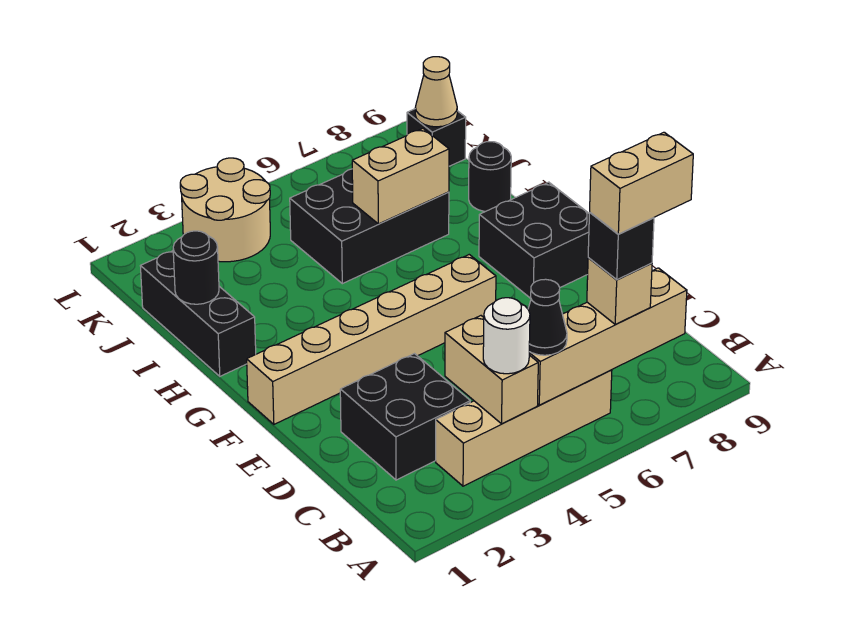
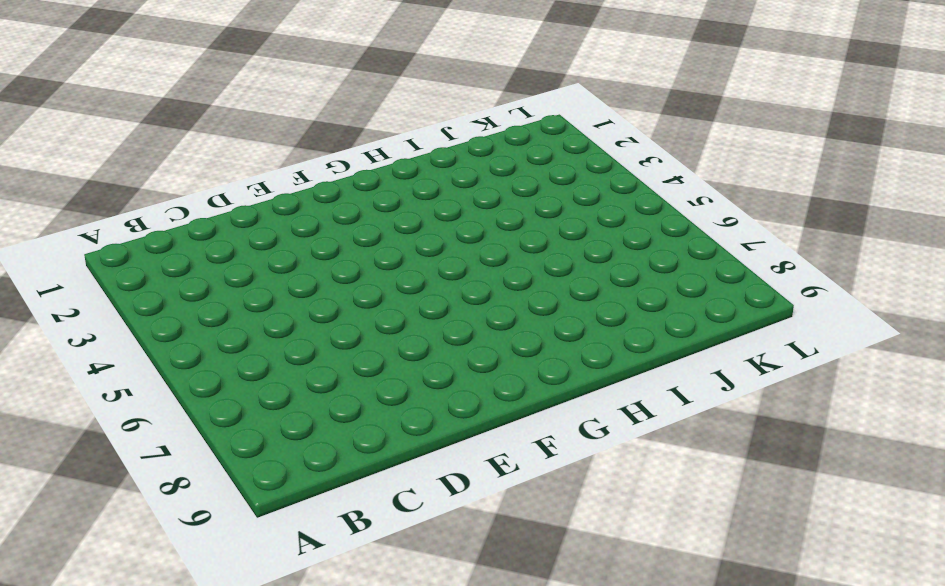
none -> tan brick B3:B6 level 1
none -> black brick C2:D3 level 1
none -> tan brick F1:F6 level 1

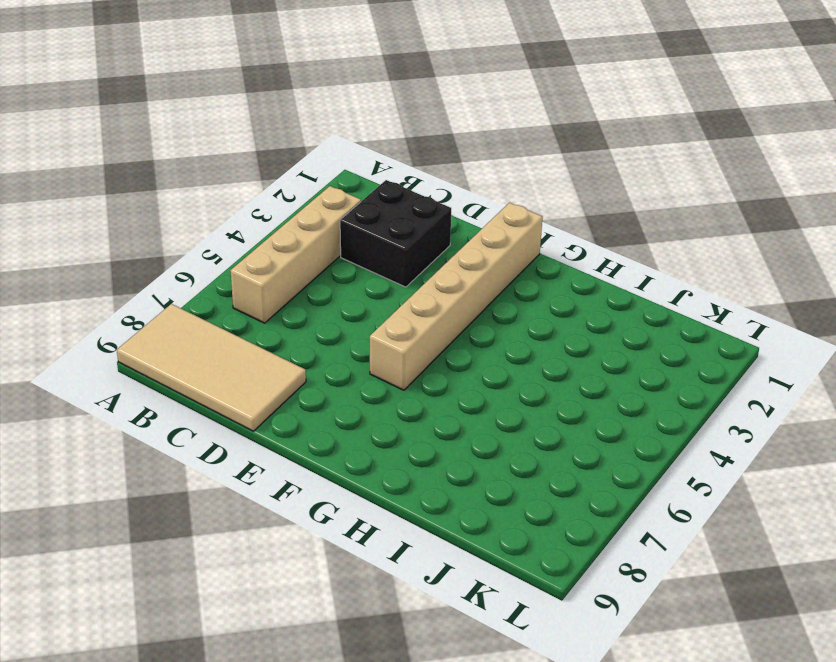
tan tile A8:D9 level 1 -> none
none -> black brick F8:G9 level 1
none -> black brick H1:J1 level 1
none -> black brick I5:J7 level 1

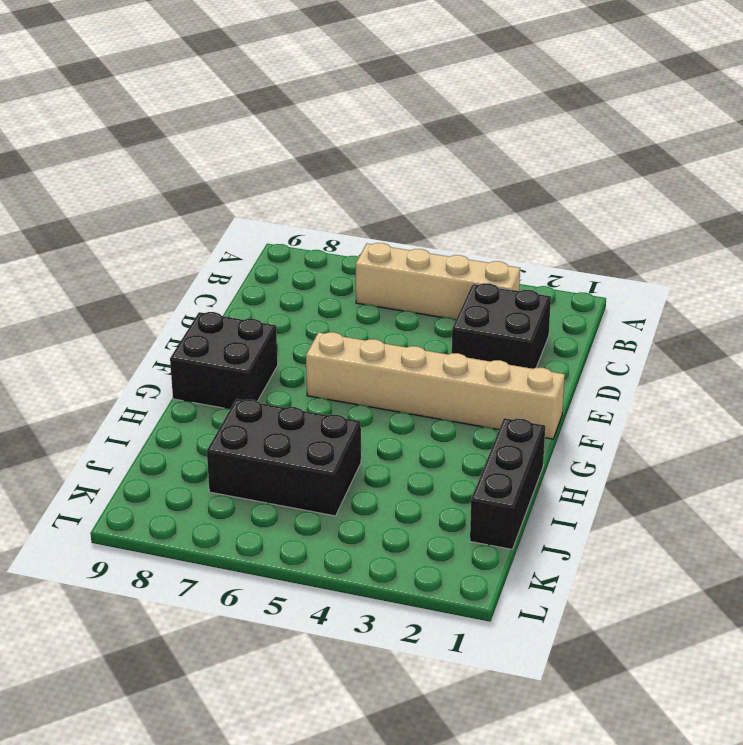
none -> black round brick I9 level 1
none -> tan round brick K3:L4 level 1
none -> black brick K9 level 1

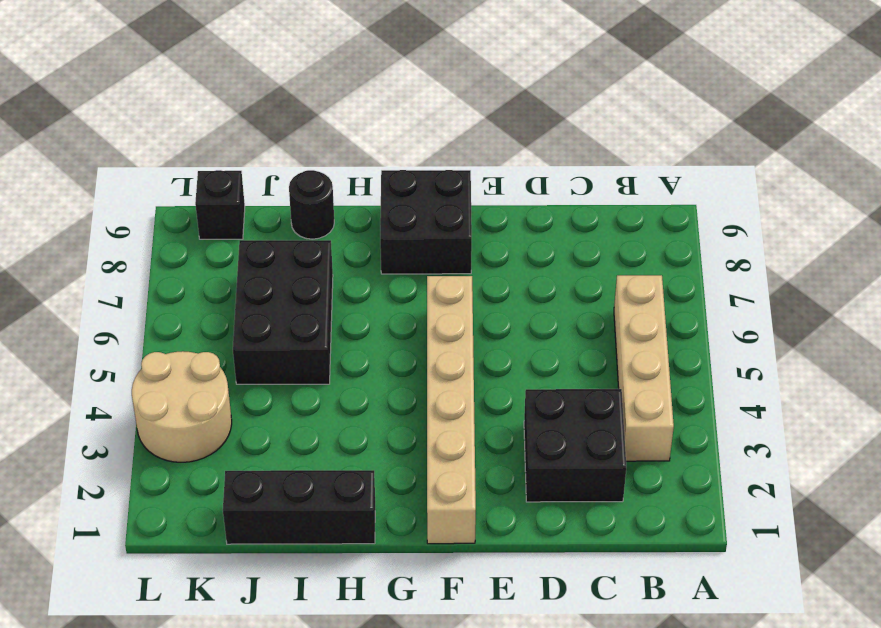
none -> tan brick B4:C4 level 2
none -> tan brick B5:B8 level 2
none -> black round brick I1 level 2

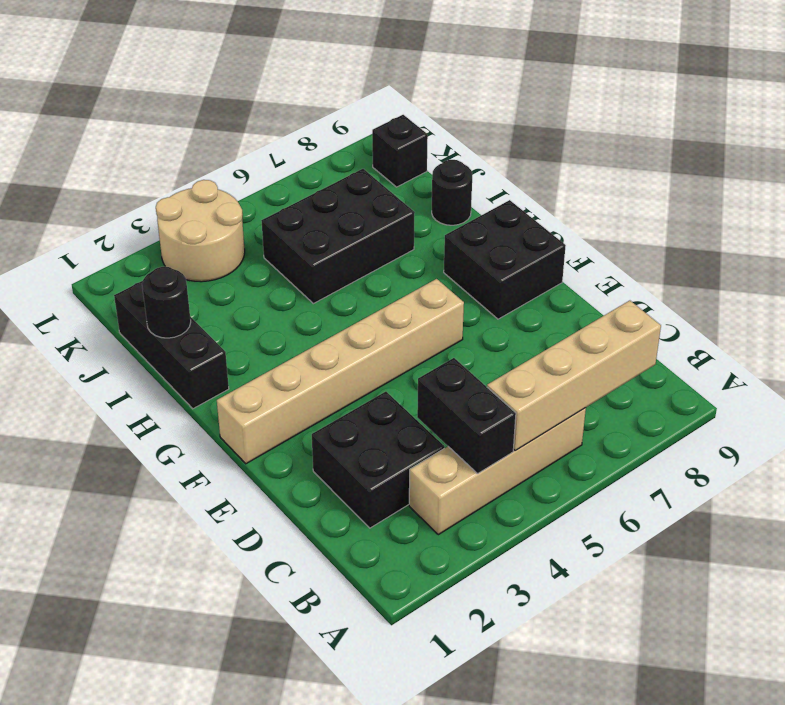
black brick B4:C4 level 2 -> tan brick B4:C4 level 2
none -> tan brick I6:I7 level 2
none -> tan cone K9 level 2
none -> white round brick B4 level 3

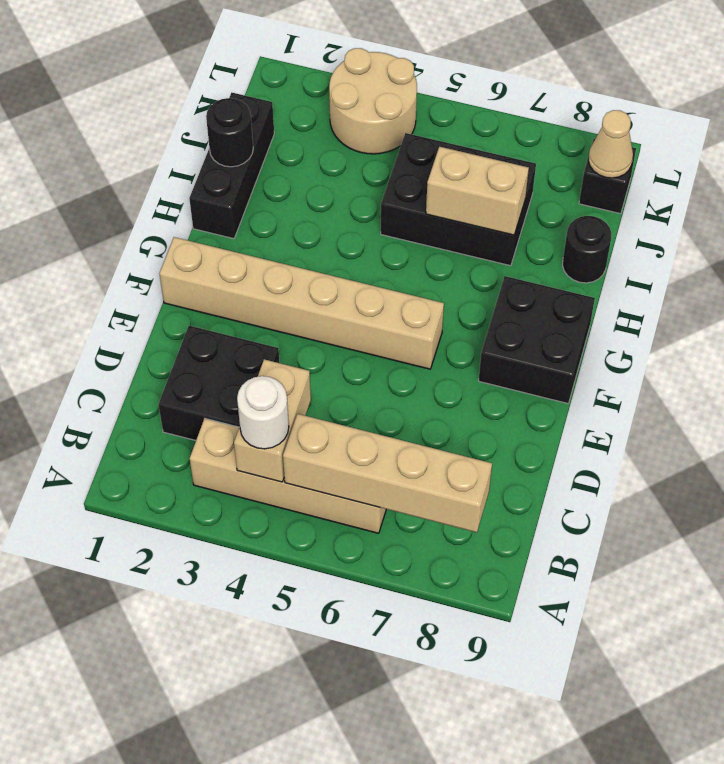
none -> black cone B5 level 3
none -> tan brick B7 level 3
none -> black brick B7 level 4

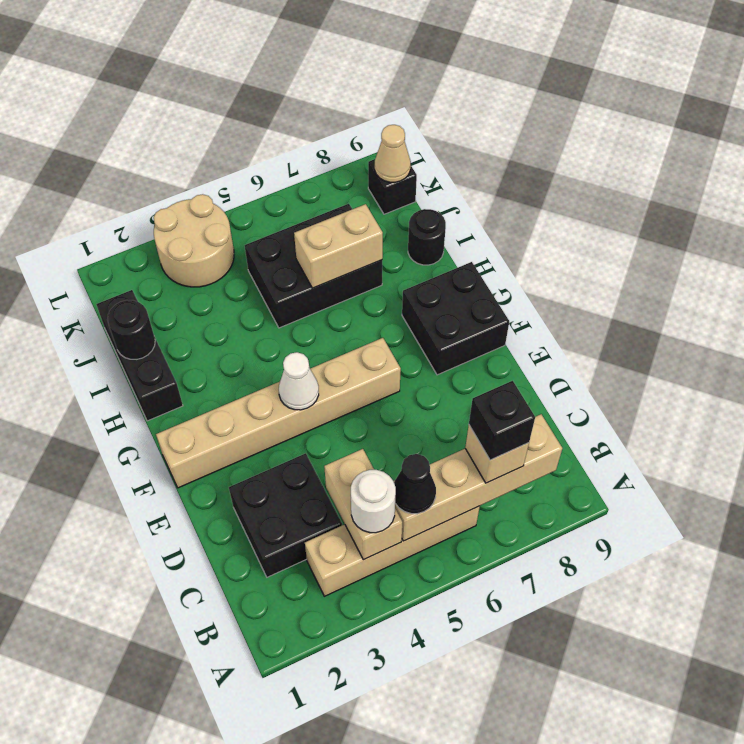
white cone F4 level 2 -> none
none -> tan brick B7:B8 level 5

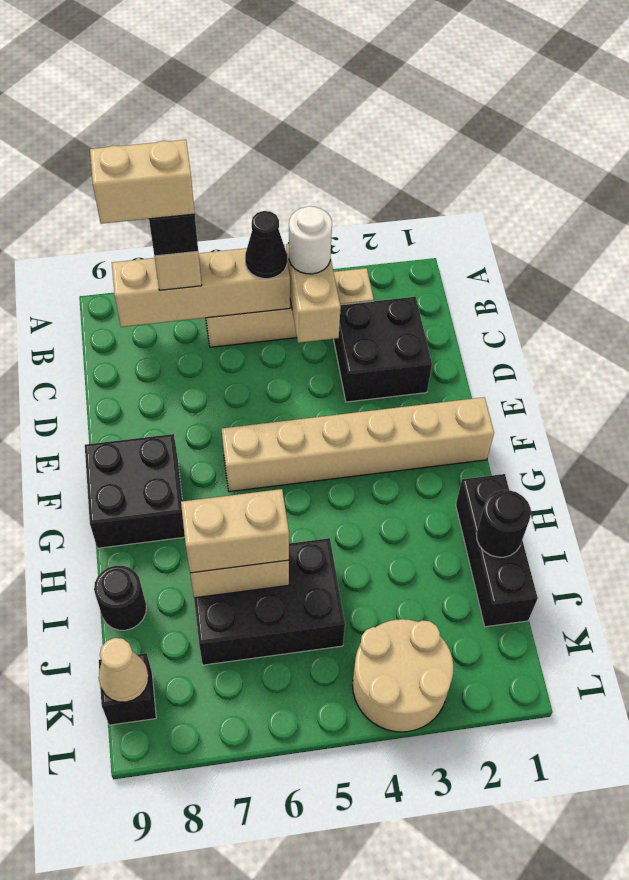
tan brick I6:I7 level 3 -> none

